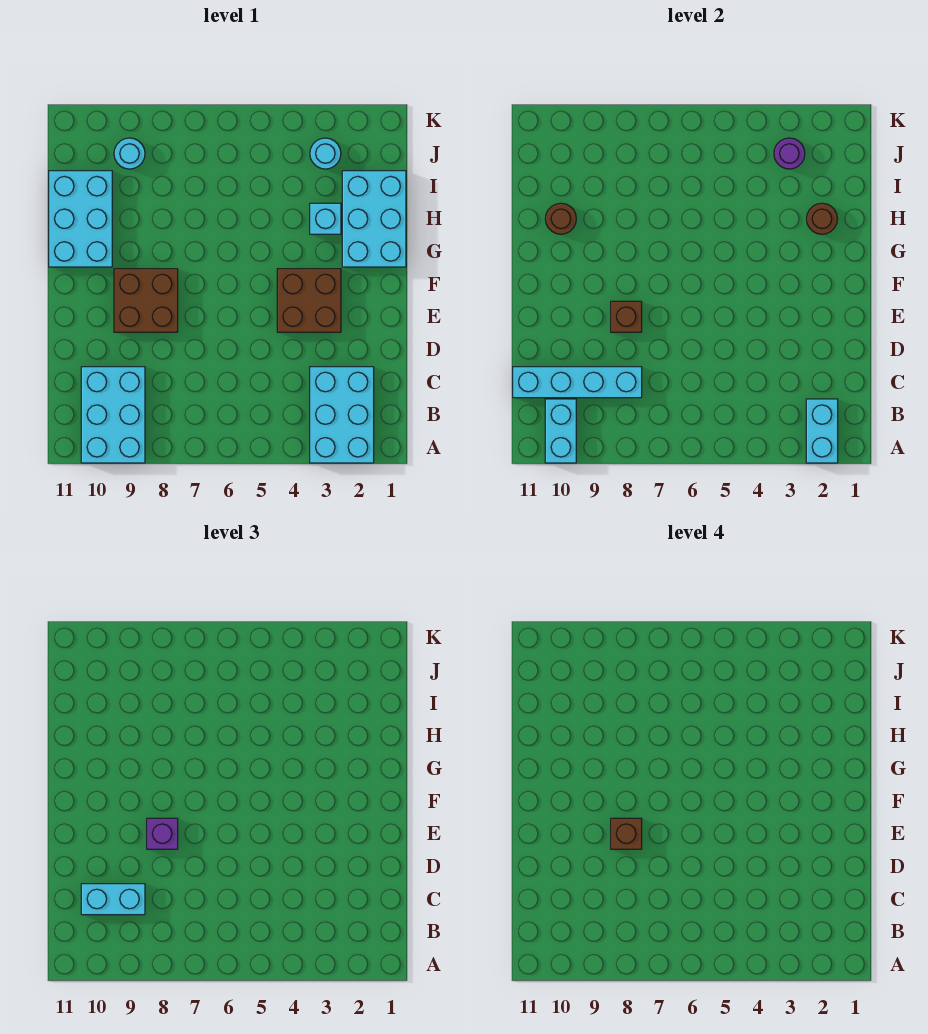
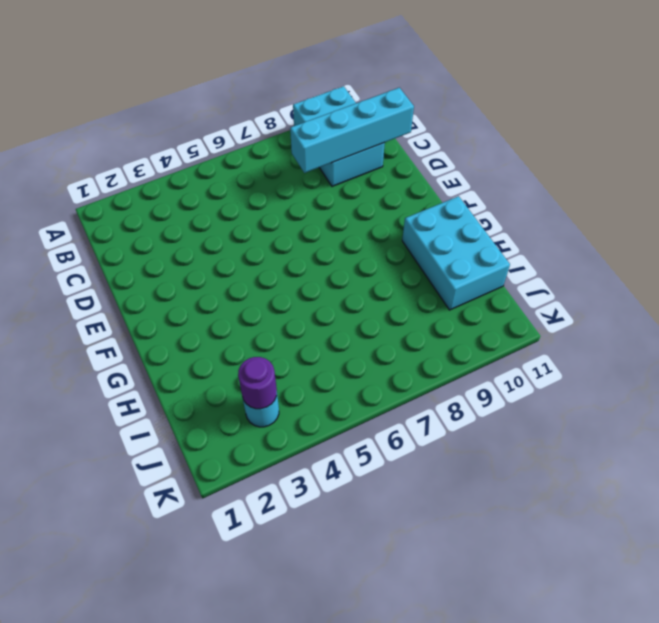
none -> cyan brick A2:C3 level 1
none -> brown brick E3:F4 level 1
none -> brown brick E8:F9 level 1

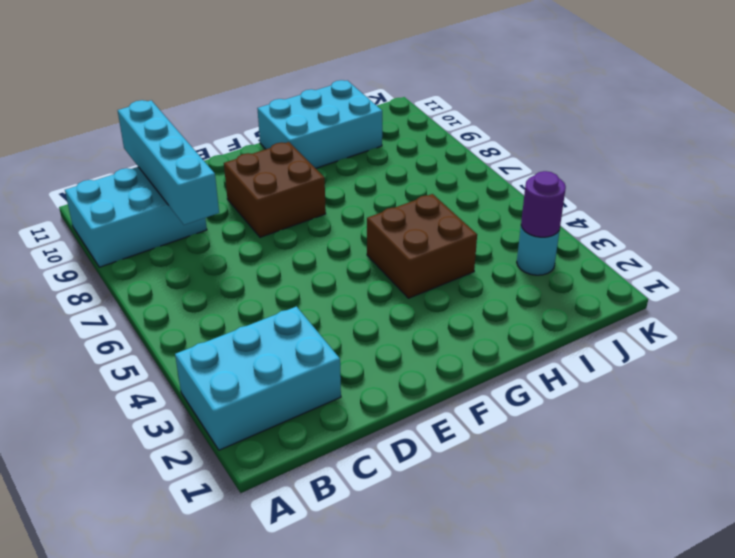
brown brick G4:H5 level 1 -> brown brick E3:F4 level 1
none -> cyan brick G1:I2 level 1
none -> cyan brick H3 level 1
none -> cyan round brick J9 level 1

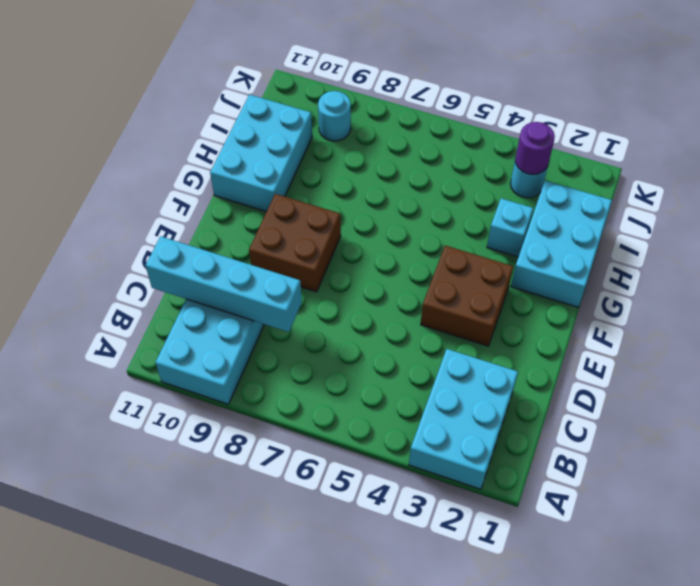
none -> cyan brick A2:B2 level 2
none -> cyan brick A10:B10 level 2
none -> brown brick E8 level 2

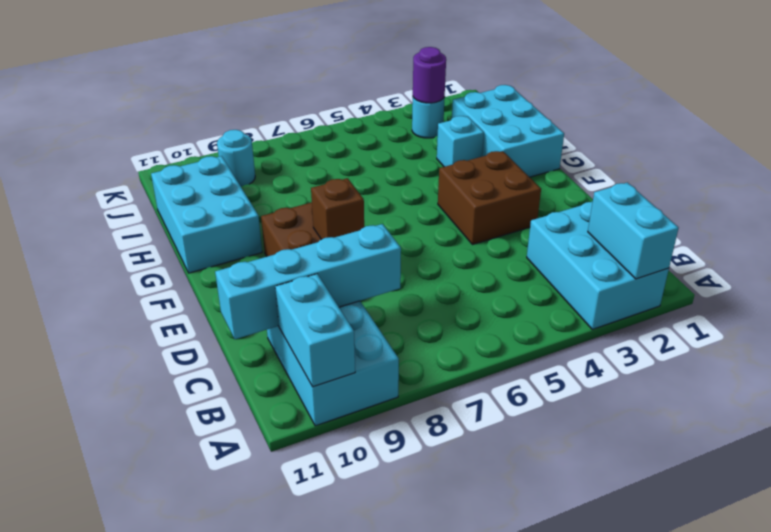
none -> brown round brick H2 level 2
none -> brown round brick H10 level 2
none -> cyan brick C9:C10 level 3

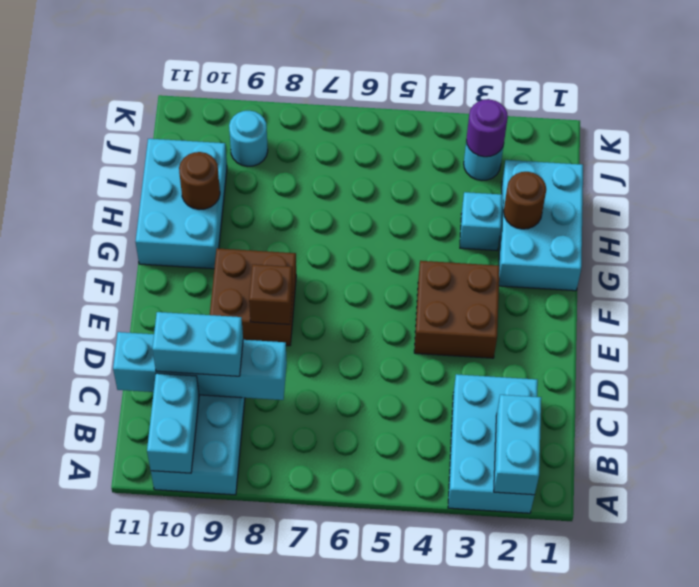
none -> purple brick E8 level 3
none -> brown brick E8 level 4

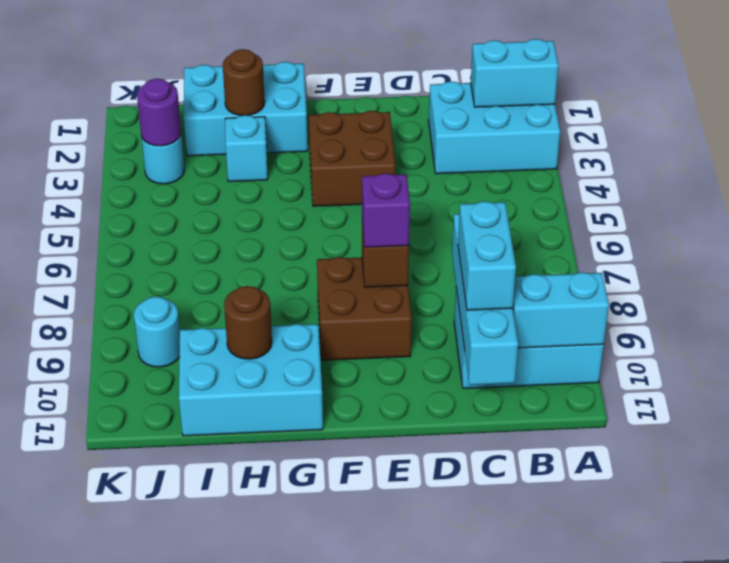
none -> brown brick E8 level 4

